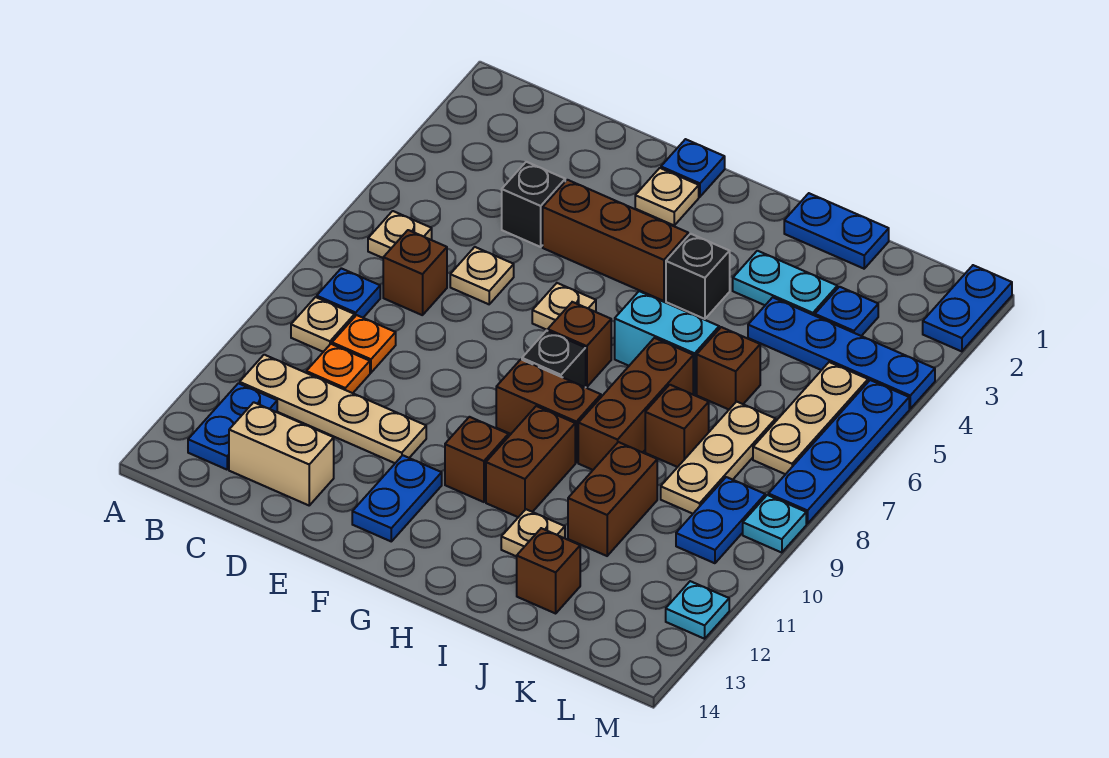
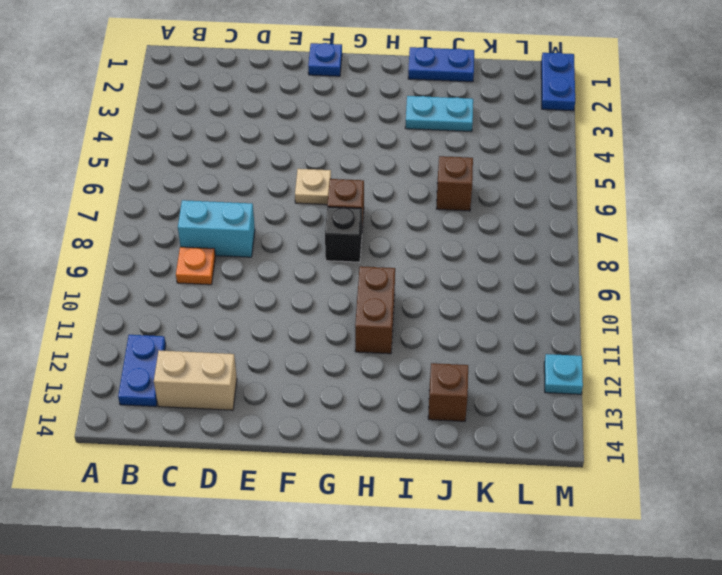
cyan brick C8:D8 level 1 -> cyan brick H6:I6 level 1
none -> tan plate B6 level 1
none -> blue plate B8 level 1
none -> tan plate B9 level 1
none -> tan plate B11:E11 level 1

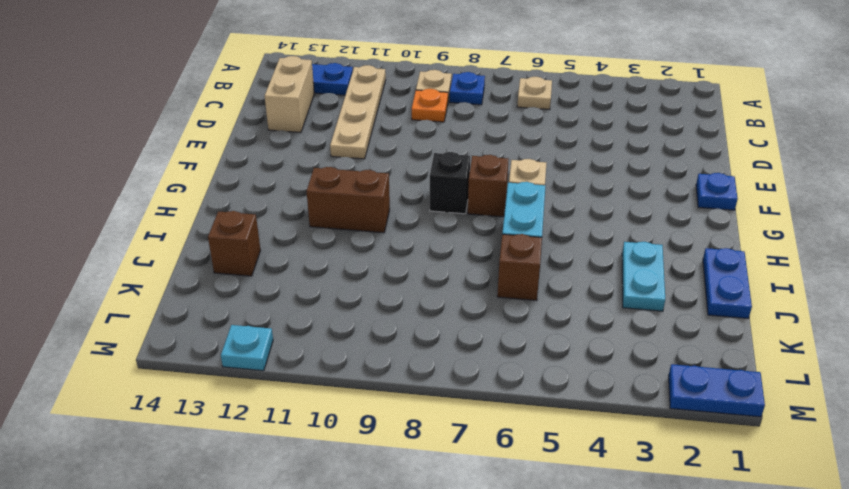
none -> brown brick C7 level 1
none -> orange plate C10 level 1
none -> black brick D4 level 1
none -> tan plate D6 level 1

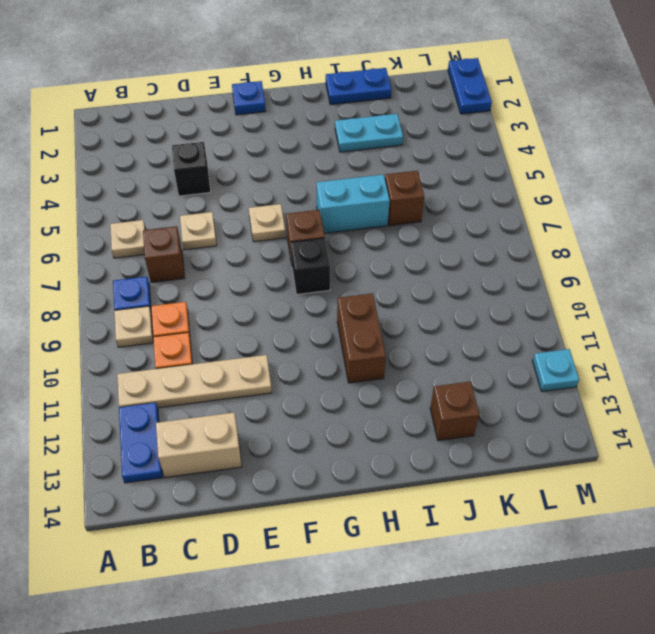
none -> brown brick E4:G4 level 1
none -> tan plate F2 level 1
none -> blue plate F12:F13 level 1
none -> brown brick G9:H9 level 1

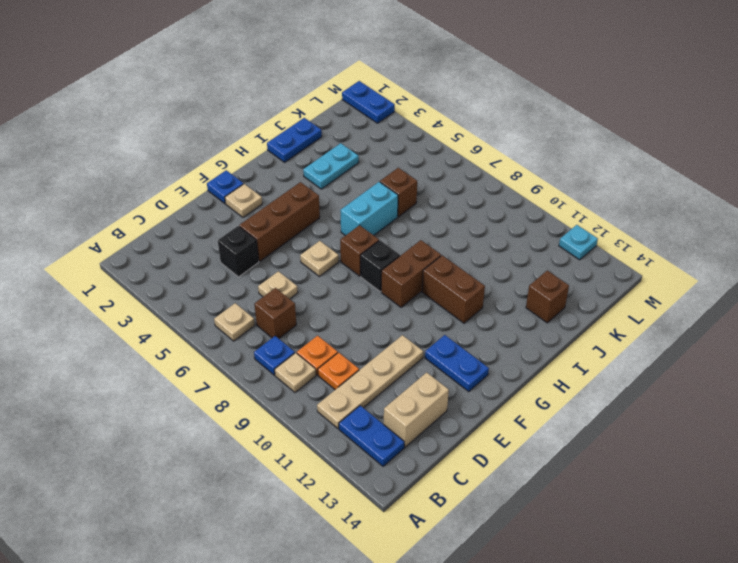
none -> brown brick G11 level 1
none -> black brick H4 level 1
none -> brown brick I7:I9 level 1
none -> tan plate I12 level 1

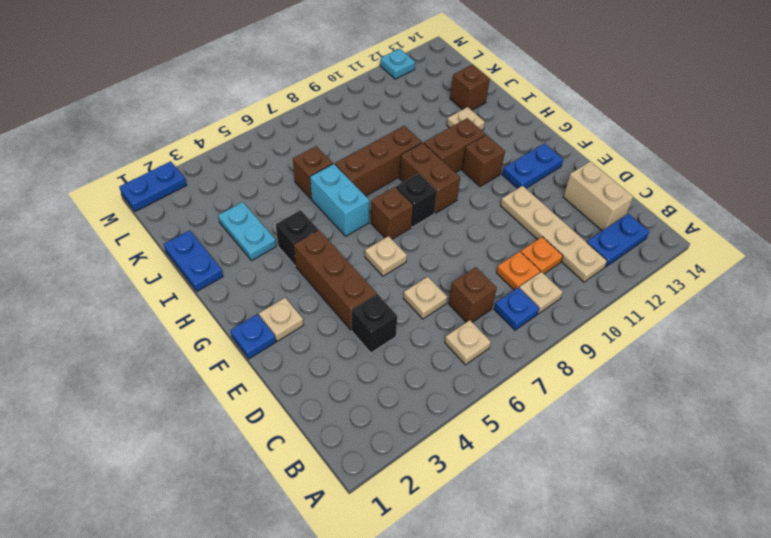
none -> blue plate J4:M4 level 1
none -> brown brick J8 level 1
none -> brown brick J10:J11 level 1
none -> blue plate K3 level 1

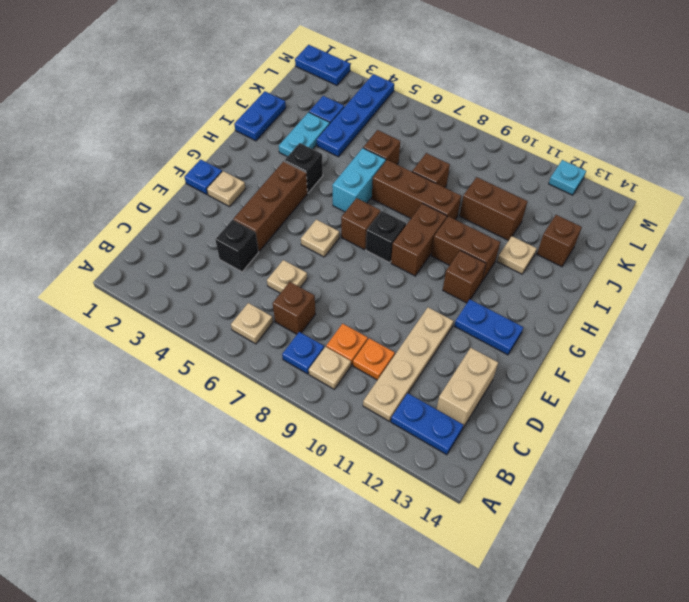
none -> tan plate K7:K9 level 1
none -> tan plate L5:L7 level 1
none -> blue plate L9:L10 level 1
none -> blue plate M5:M8 level 1

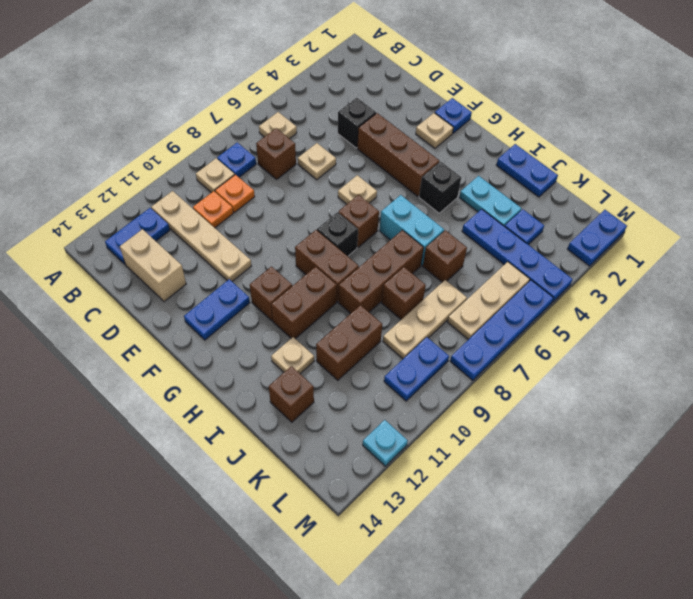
none -> cyan plate M9 level 1

